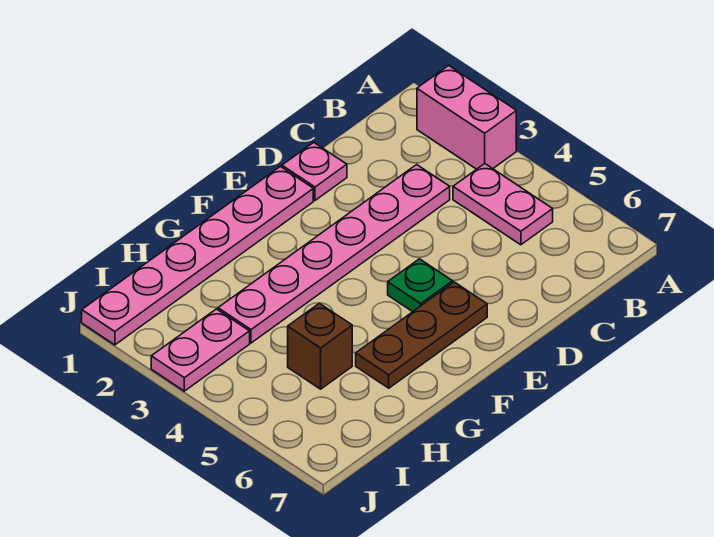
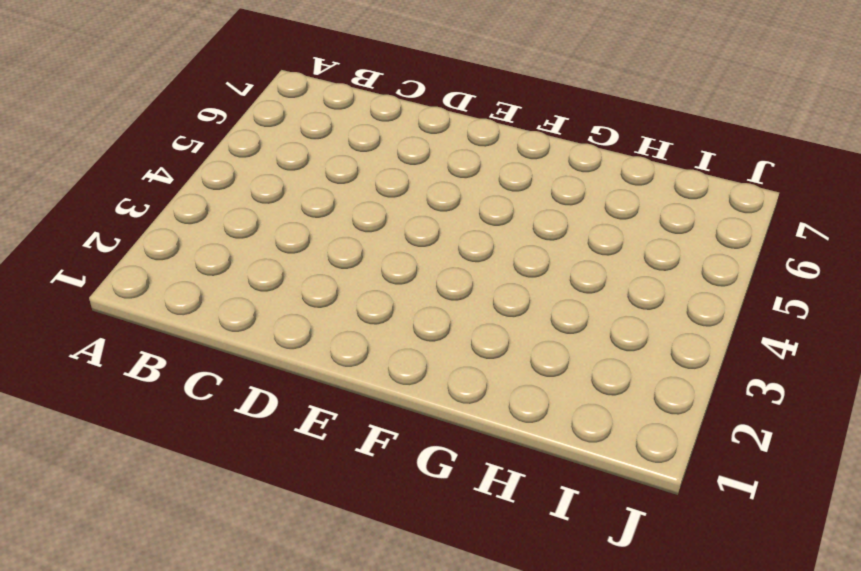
none -> pink brick A2:A3 level 1
none -> pink plate B4:B5 level 1

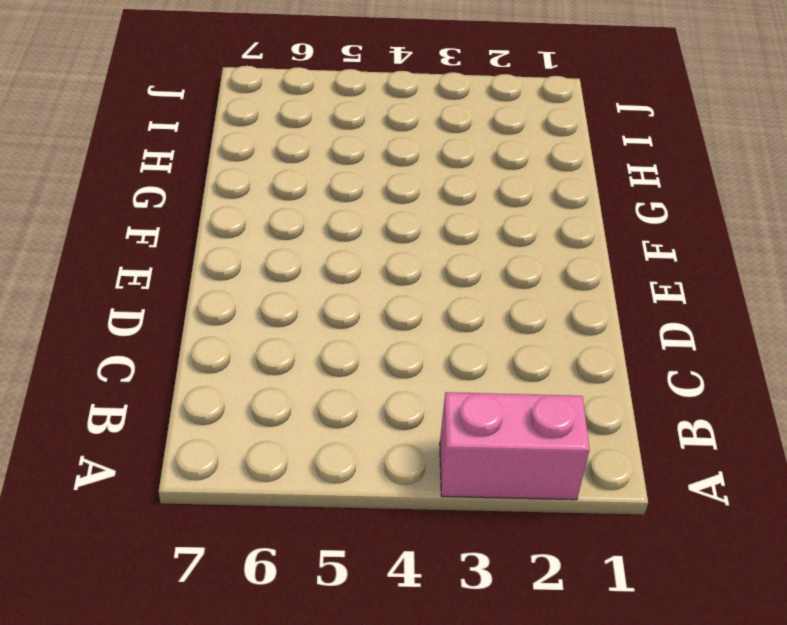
none -> pink plate B4:B5 level 1
none -> pink plate C3:H3 level 1

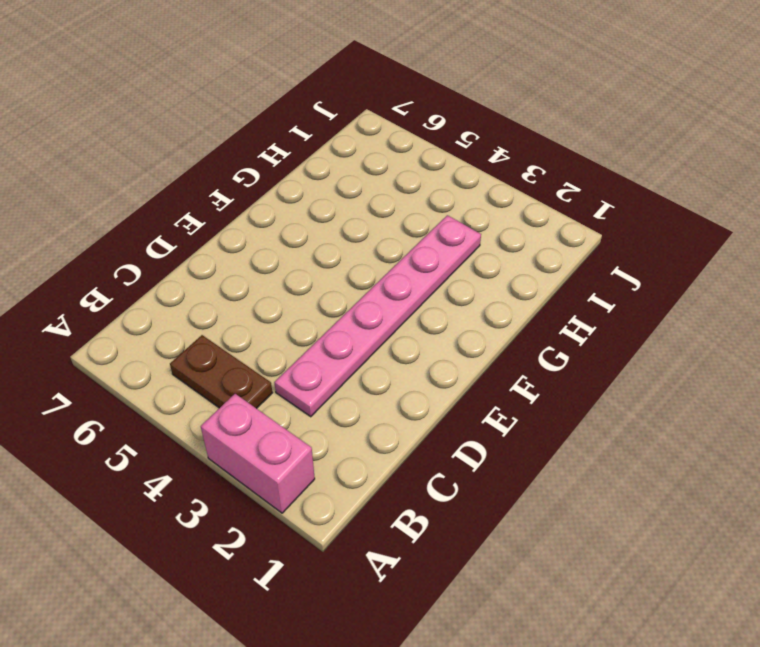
brown plate B4:B5 level 1 -> pink plate B4:B5 level 1
none -> pink plate D1 level 1
none -> pink plate E1:J1 level 1

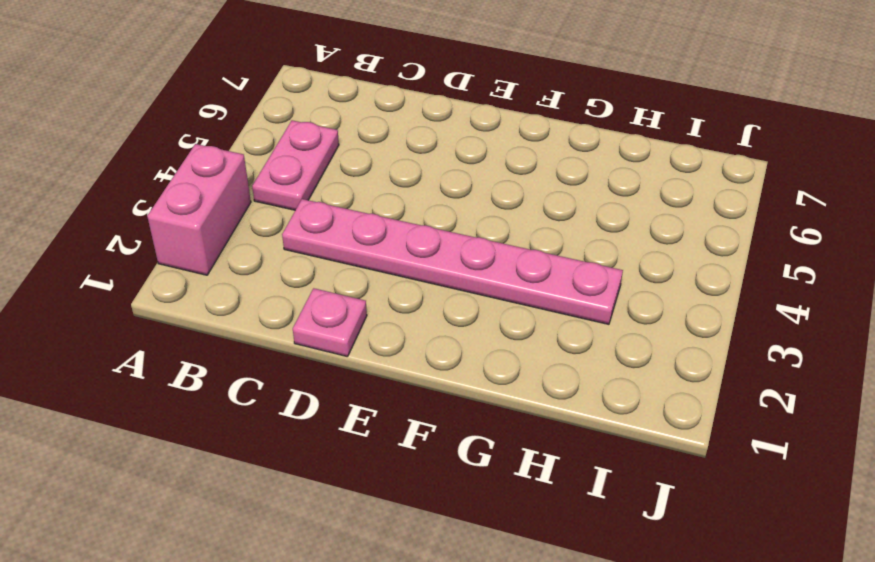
none -> pink plate E1:J1 level 1
none -> green plate E5 level 1

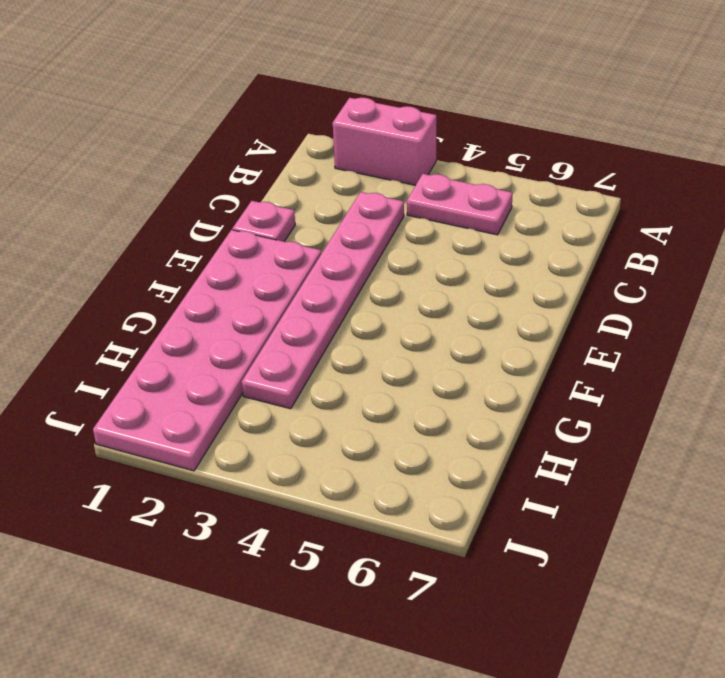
pink plate E1:J2 level 1 -> pink plate E1:J1 level 1
none -> green plate E5 level 1
none -> brown plate E6:G6 level 1

